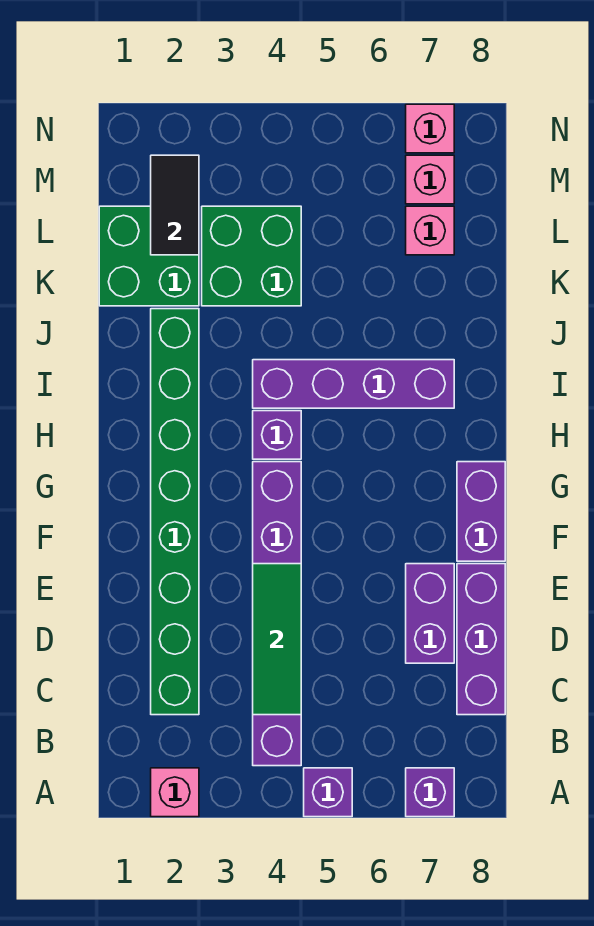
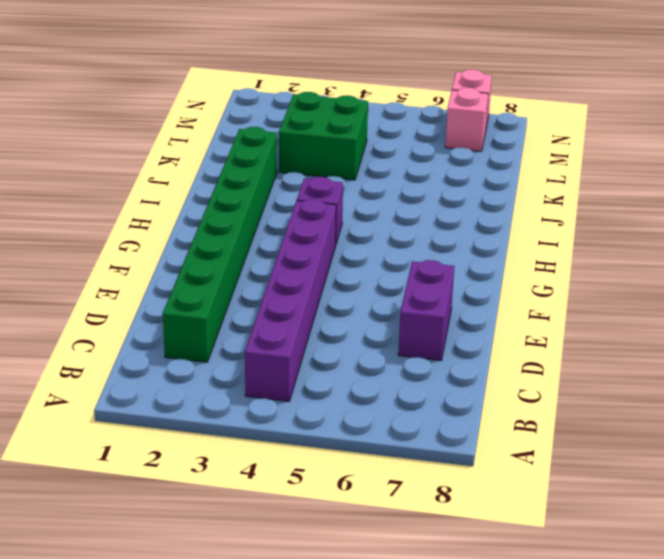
none -> pink brick A2 level 1
none -> purple brick A5 level 1
none -> purple brick A7 level 1

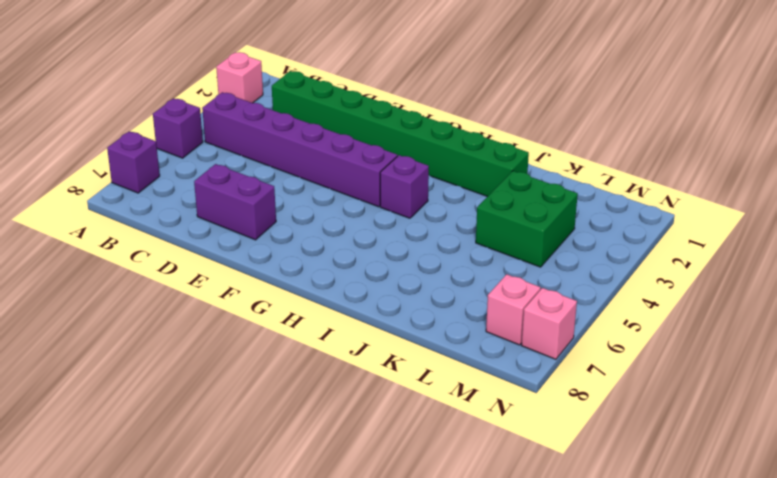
none -> purple brick C8:E8 level 1
none -> purple brick F8:G8 level 1
none -> purple brick I4:I7 level 1

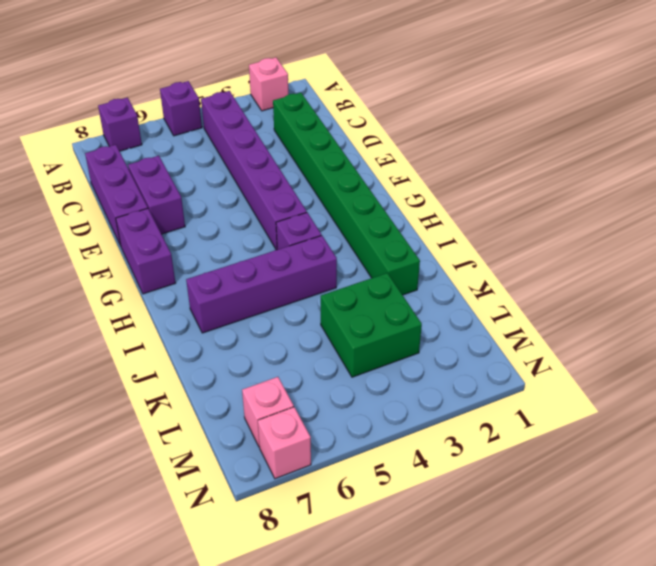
none -> green brick K1:L2 level 1
none -> pink brick L7 level 1
none -> green tile C4:E4 level 2

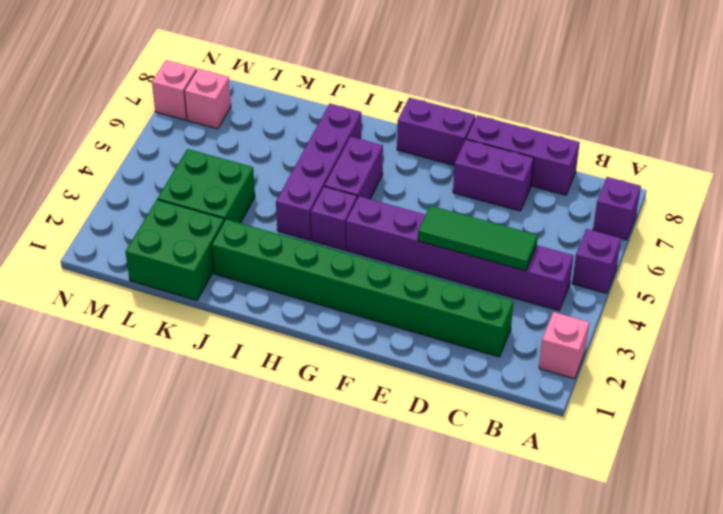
purple brick H5:H6 level 1 -> none
none -> pink brick L7 level 1
none -> black tile L2:M2 level 2

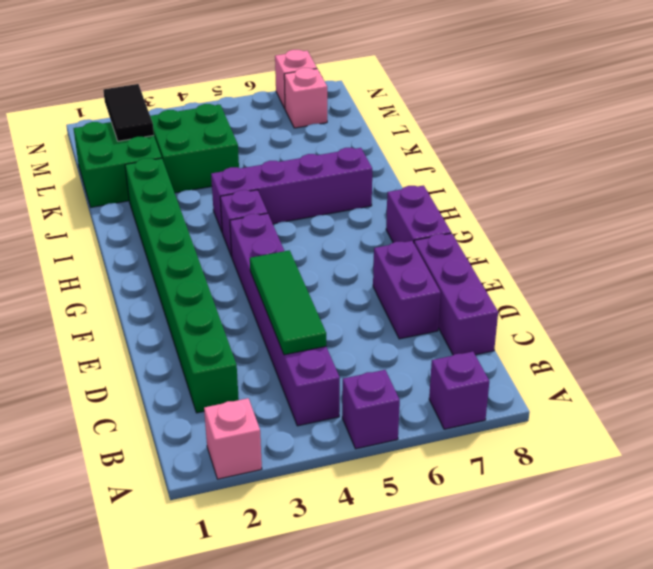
none -> pink brick L7 level 1

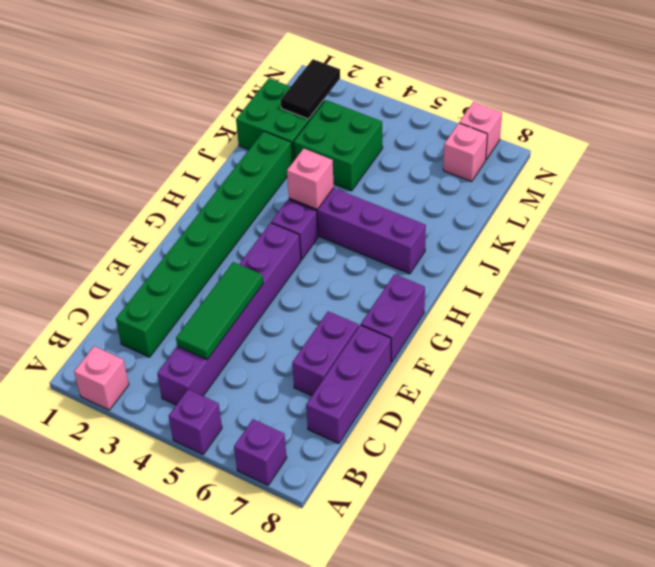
pink brick I4 level 2 -> pink brick L7 level 1

